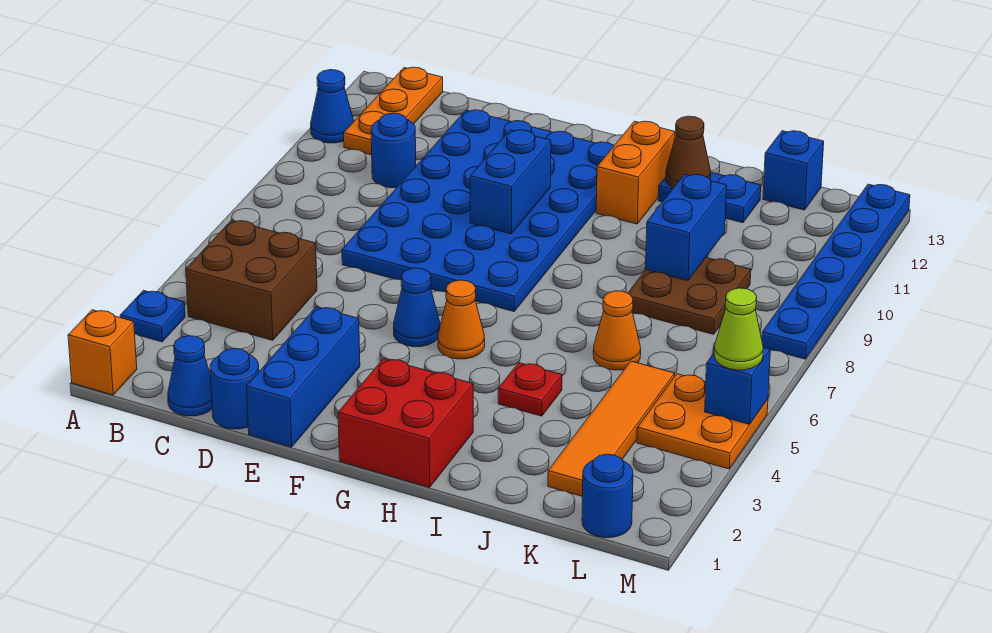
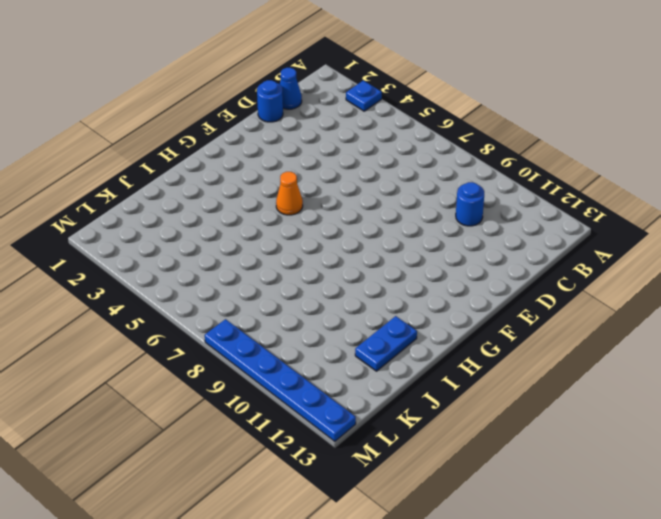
none -> orange brick A1 level 1
none -> blue cone A11 level 1
none -> brown brick B4:C5 level 1

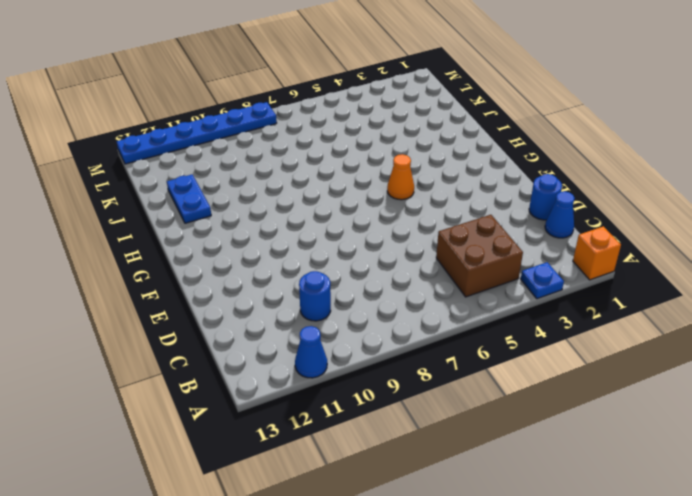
none -> orange plate B11:B13 level 1
none -> blue plate D7:G12 level 1
none -> blue brick E1:E3 level 1

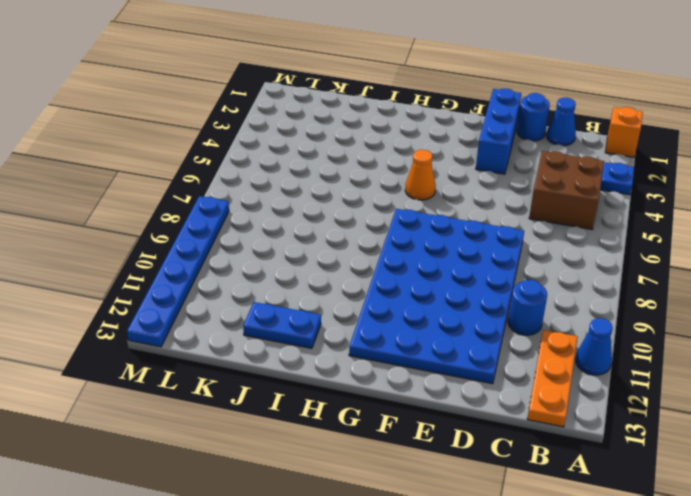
none -> blue cone F5 level 1
none -> red brick G1:H2 level 1
none -> orange brick H11:H12 level 1

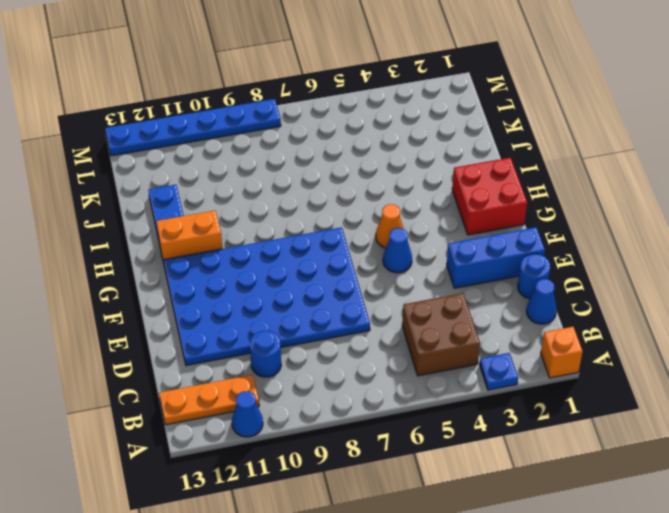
none -> red plate I4 level 1
none -> orange cone J6 level 1
none -> brown plate J8:K9 level 1

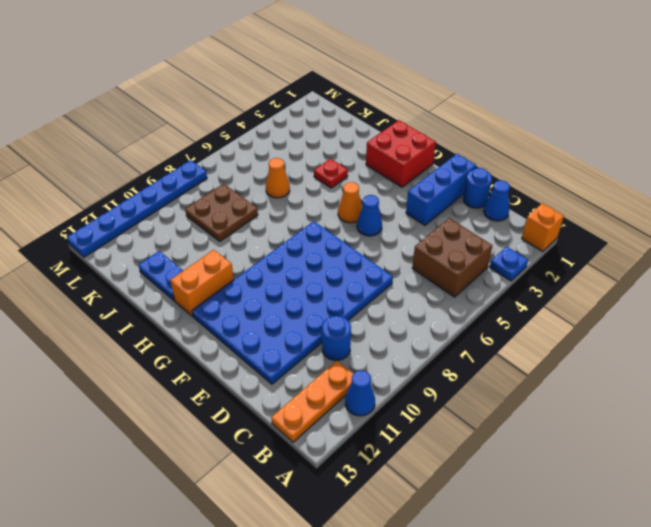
none -> orange tile K2:K5 level 1
none -> blue brick K13 level 1
none -> blue round brick L1 level 1

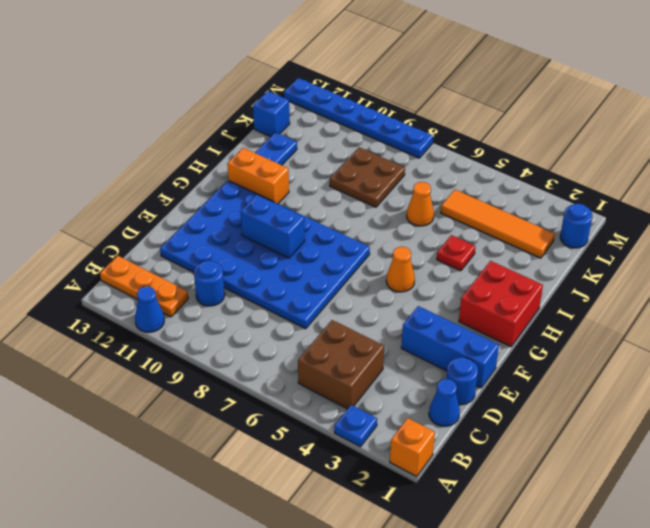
none -> blue cone F5 level 1
none -> orange plate L4:M5 level 1
none -> brown cone I12 level 2

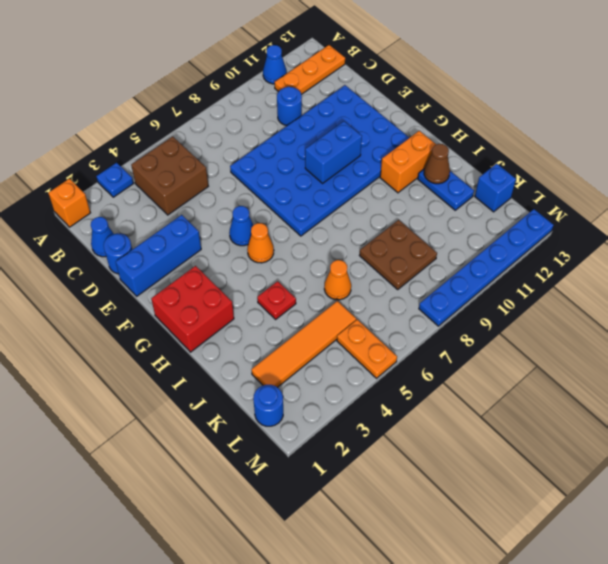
orange plate L5:M5 level 1 -> orange plate L4:M5 level 1
none -> blue brick J9:J10 level 2
none -> blue brick M5 level 2
none -> lime cone M5 level 3

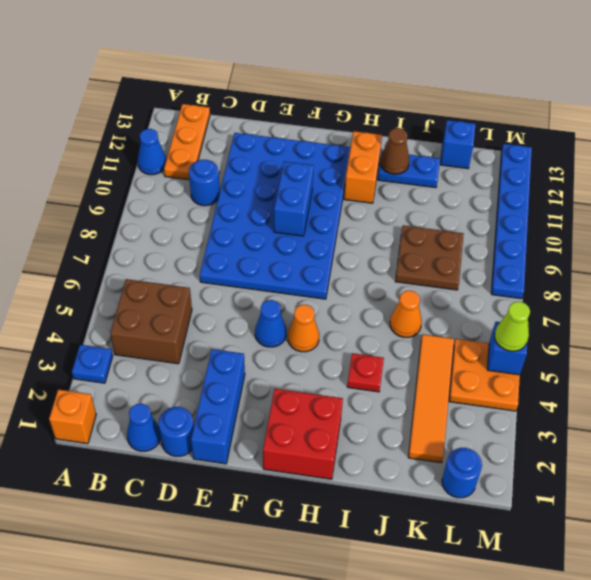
none -> blue brick J9:J10 level 2

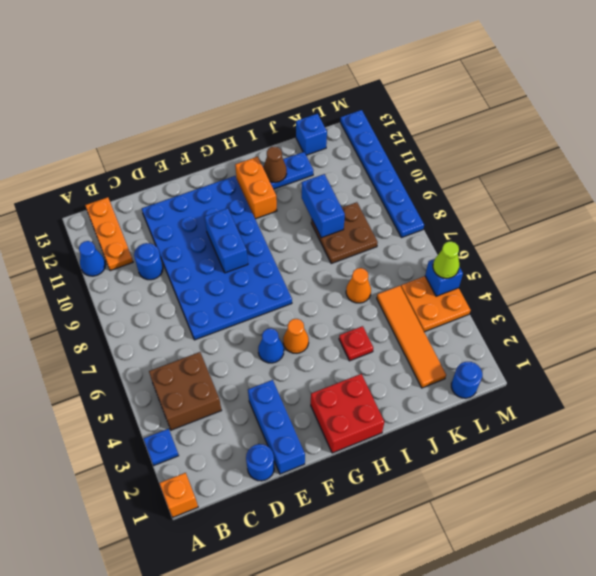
none -> blue cone C1 level 1

